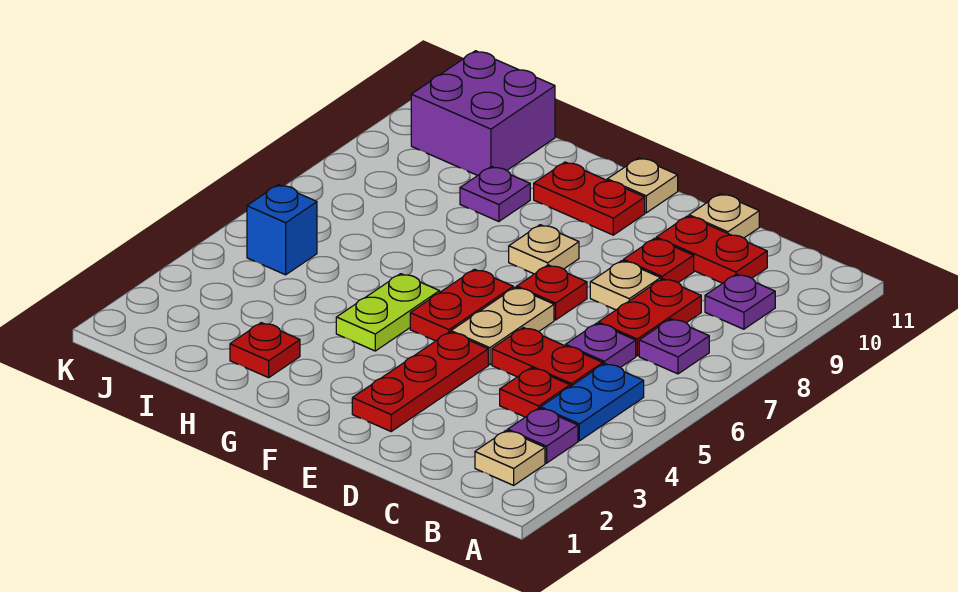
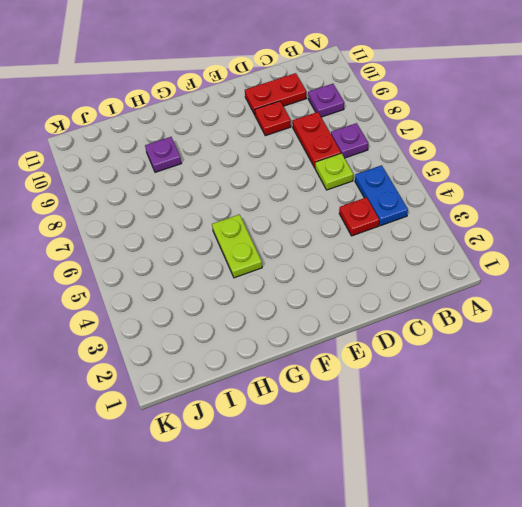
lime plate C6 level 1 -> purple plate C6 level 1
none -> tan plate B2 level 1
none -> purple plate B3 level 1
none -> red plate C5:D5 level 1

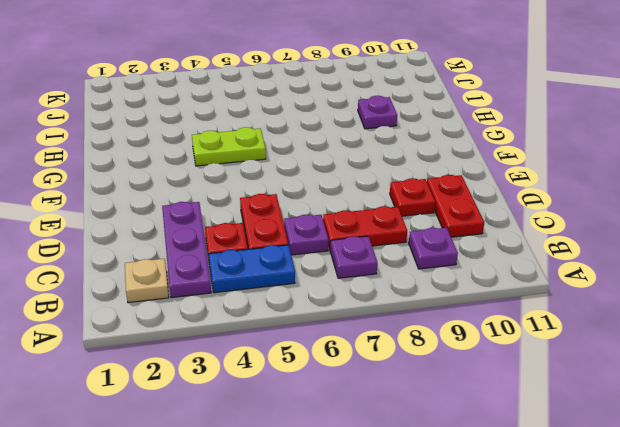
purple plate B3:D3 level 1 -> purple plate B3 level 1
none -> tan plate D8 level 1
none -> tan plate D11 level 1
none -> red plate E2:E4 level 1

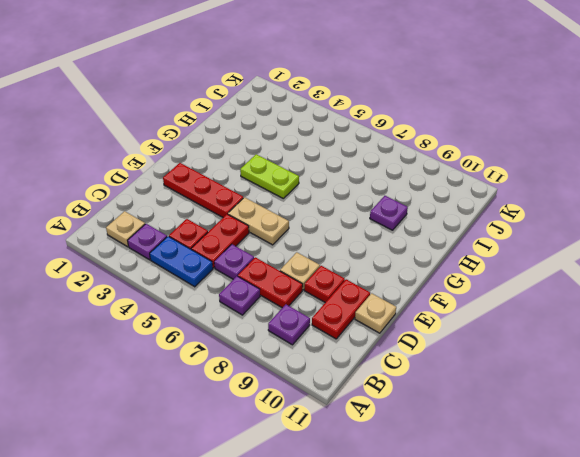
none -> red plate E7 level 1
none -> red plate F5:F6 level 1
none -> tan plate F8 level 1

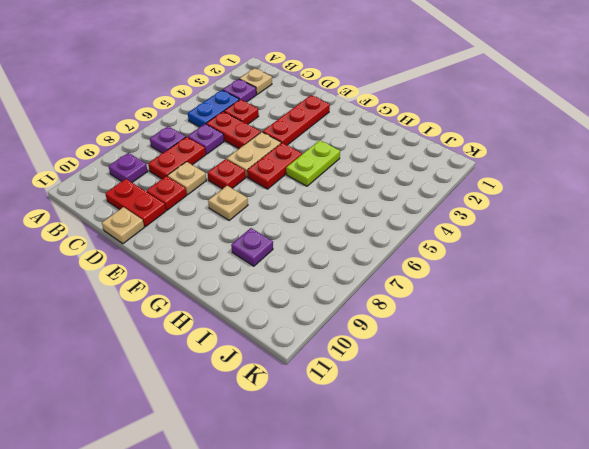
none -> red plate F10:G10 level 1
none -> tan plate F11 level 1
none -> red plate H2 level 1

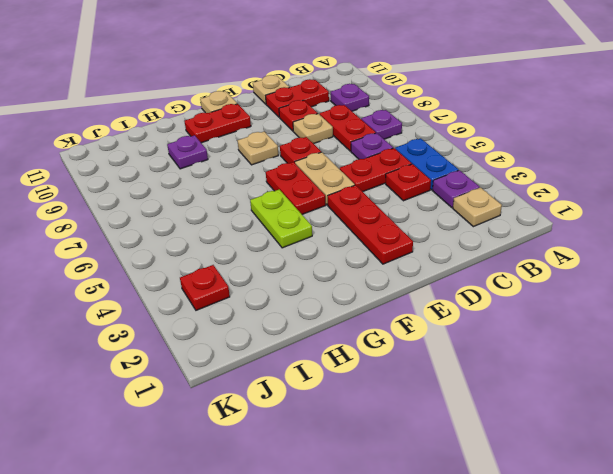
red plate J3 level 1 -> red plate H2 level 1
none -> purple brick I10:J11 level 1
none -> blue brick J5 level 1

